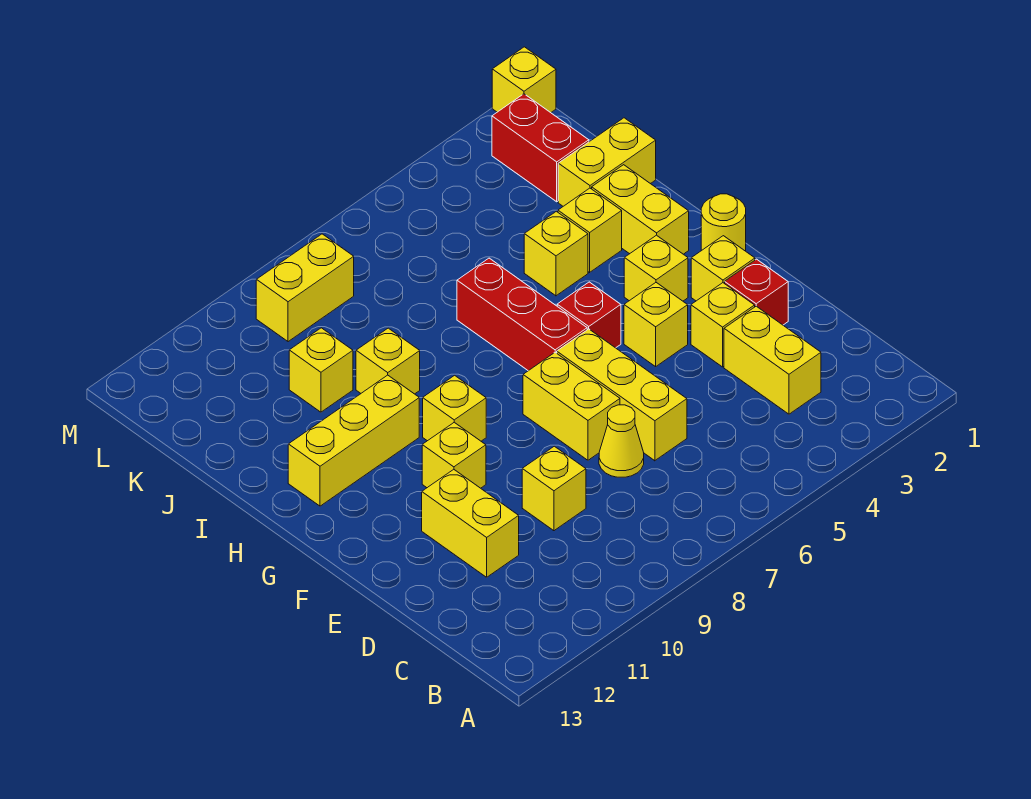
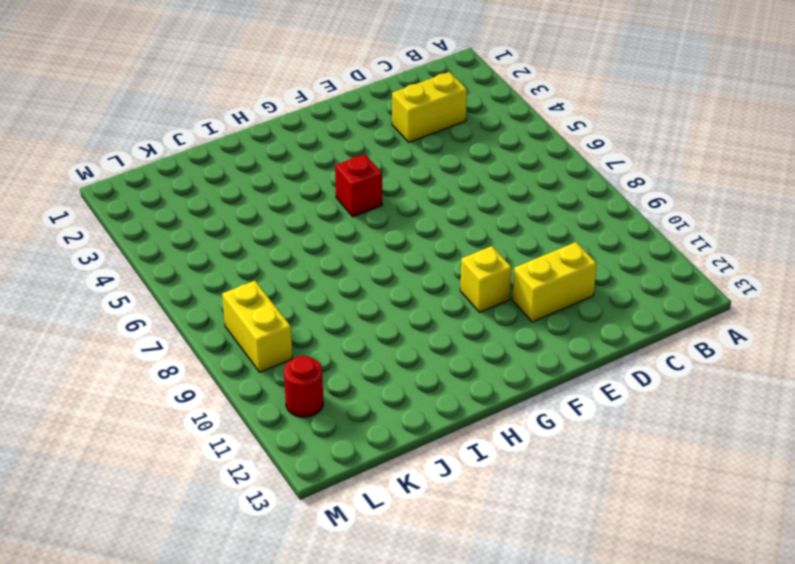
red round brick L11 level 1 -> none
none -> yellow brick D6:F6 level 1
none -> yellow cone D7 level 1
none -> yellow brick D9 level 1

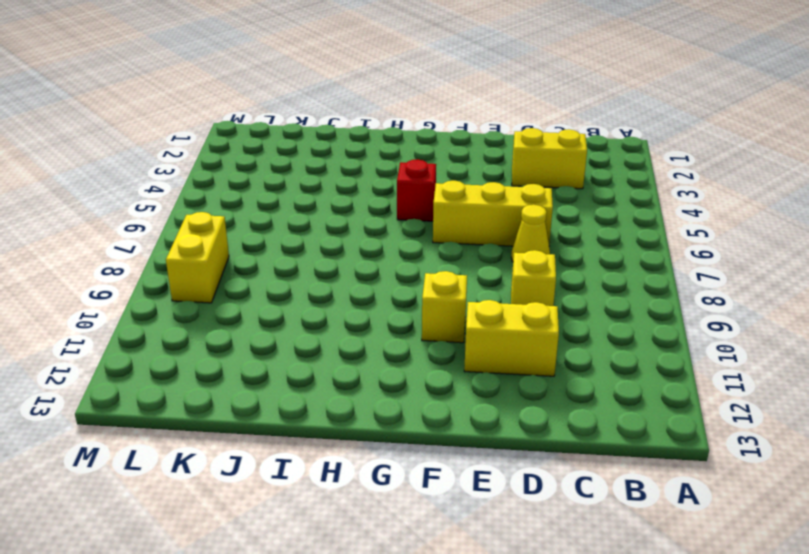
none -> red brick E2 level 1
none -> yellow brick E3 level 1
none -> yellow brick E7:F7 level 1

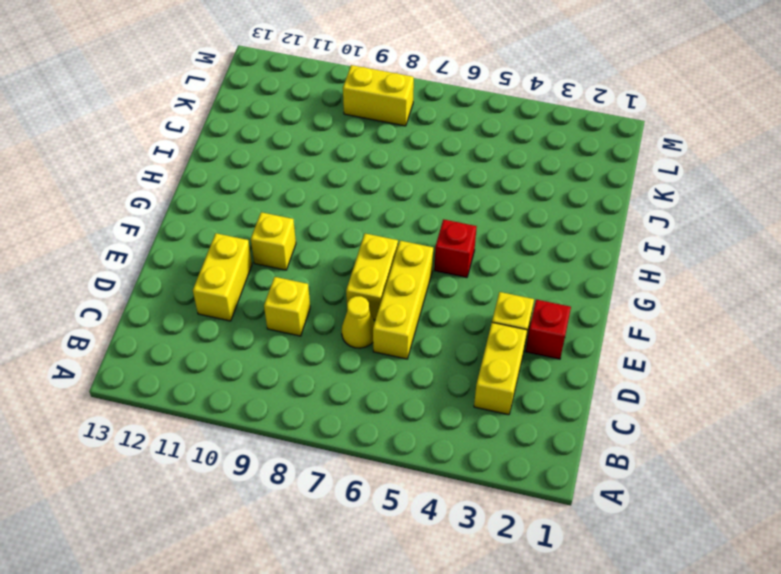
none -> yellow brick F2 level 1
none -> yellow brick F4 level 1
none -> yellow round brick G1 level 1

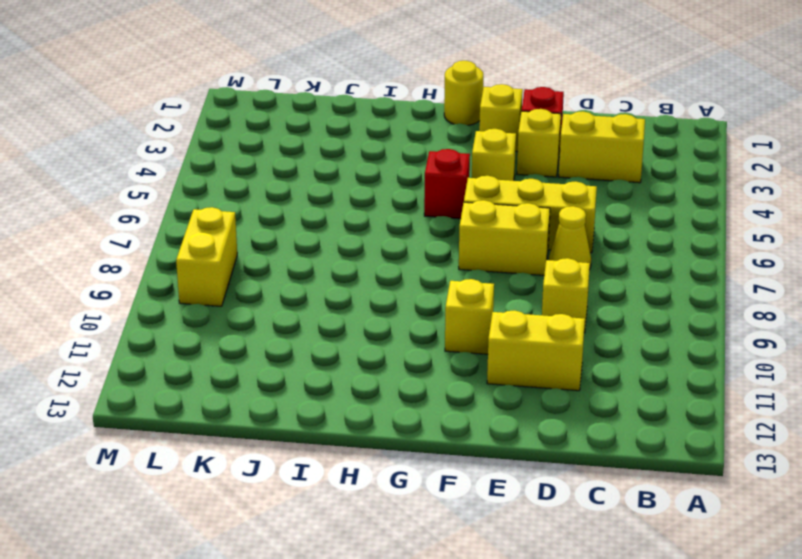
none -> yellow brick G3 level 1
none -> red brick G6:I6 level 1
none -> yellow brick G9 level 1

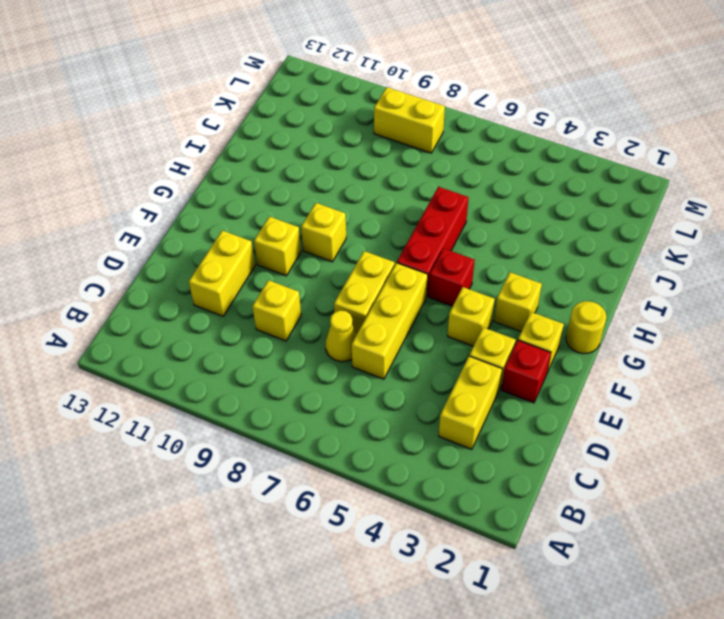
none -> yellow brick H2:I2 level 1
none -> yellow brick H10:H12 level 1
none -> yellow brick I3 level 1

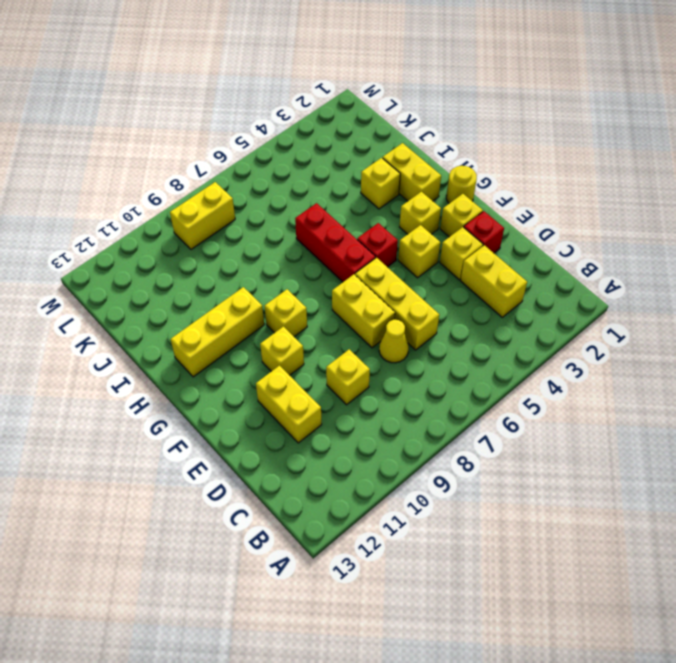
none -> yellow brick I4 level 1
none -> yellow brick I9 level 1
none -> yellow brick J1:J2 level 1

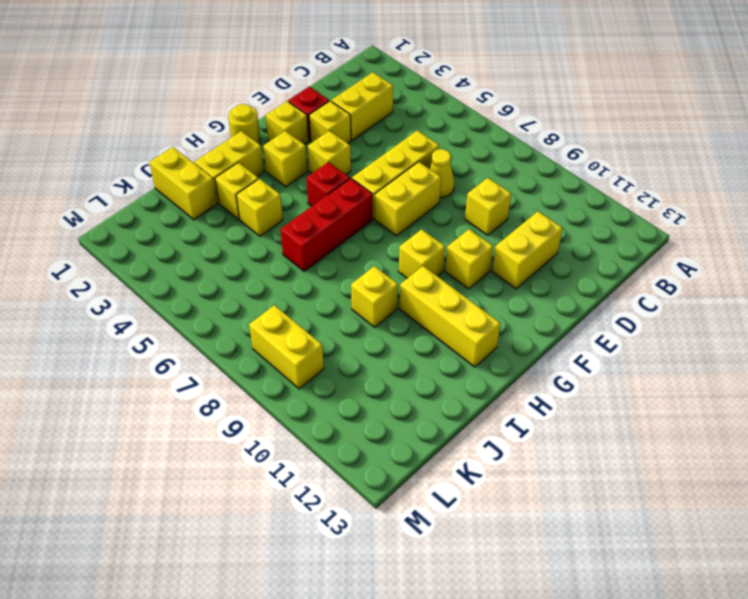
none -> yellow brick J10 level 1
none -> red brick K2:L2 level 1
none -> yellow brick M1 level 1

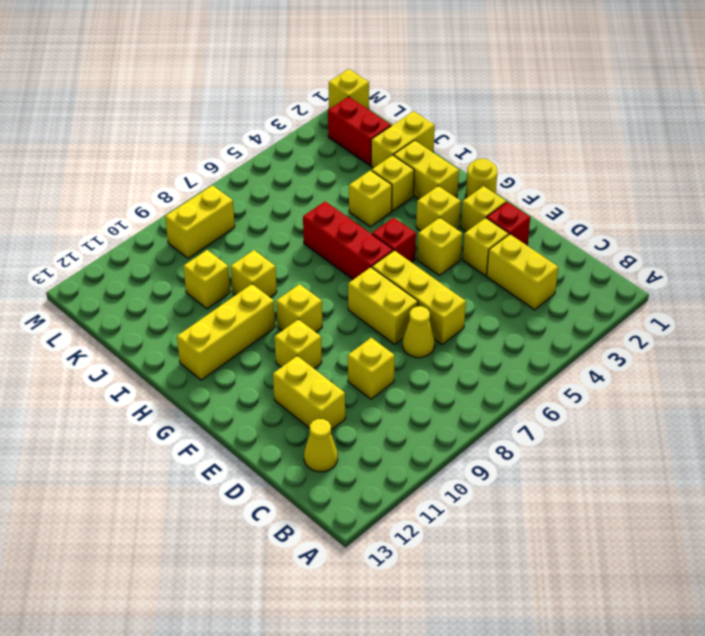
yellow cone C12 level 1 -> none

